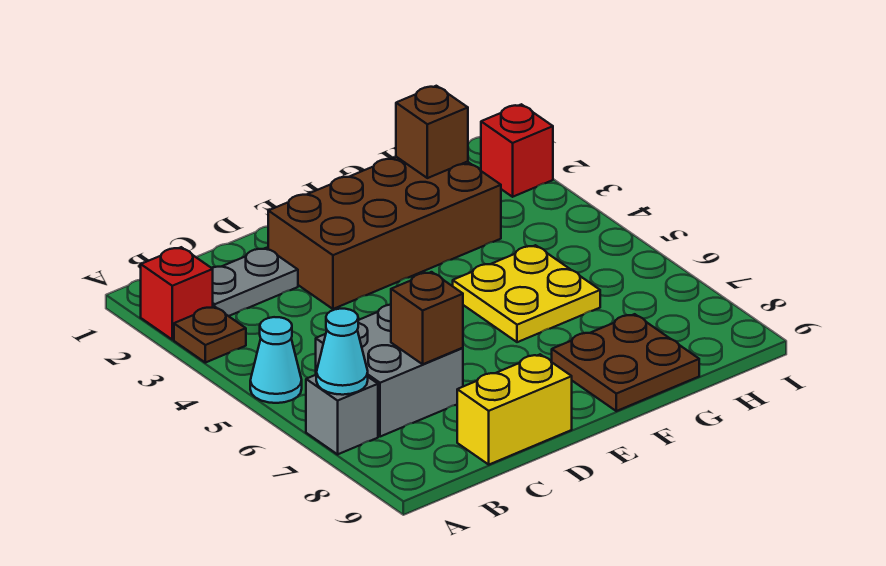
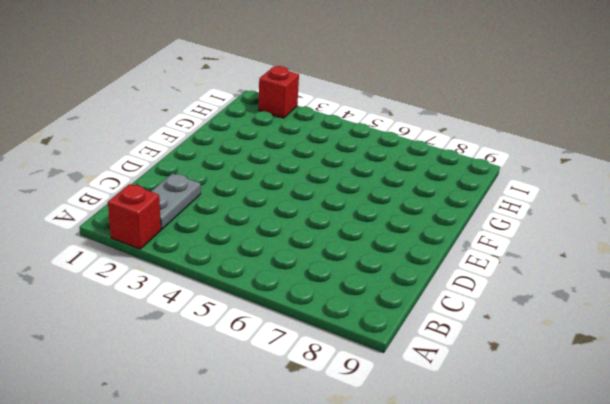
none -> brown plate A3 level 1
none -> cyan cone A5 level 1
none -> grey brick A7 level 1

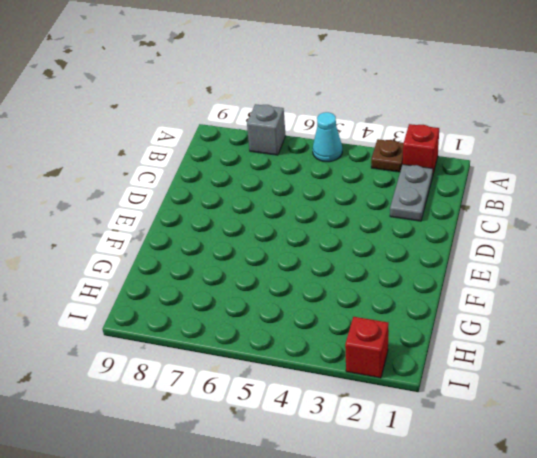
none -> grey brick B6:C7 level 1
none -> yellow brick C9:D9 level 1
none -> brown brick D2:G3 level 1

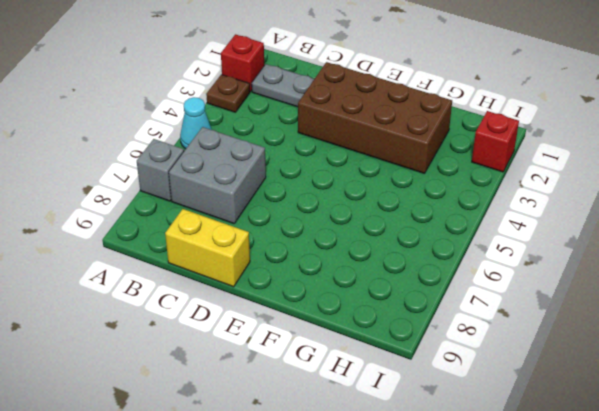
none -> yellow plate F5:G6 level 1
none -> brown plate F8:G9 level 1
none -> cyan cone A7 level 2

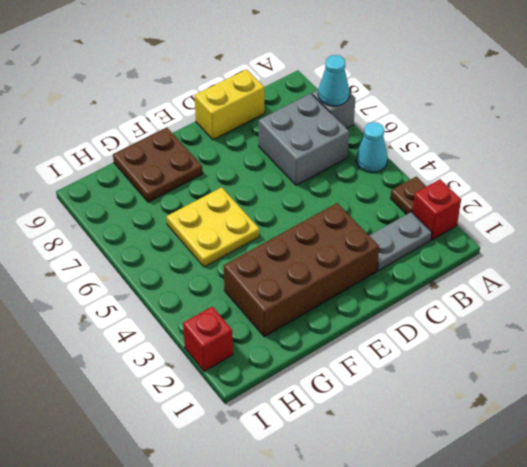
none -> brown brick C7 level 2
none -> brown brick G2 level 2

